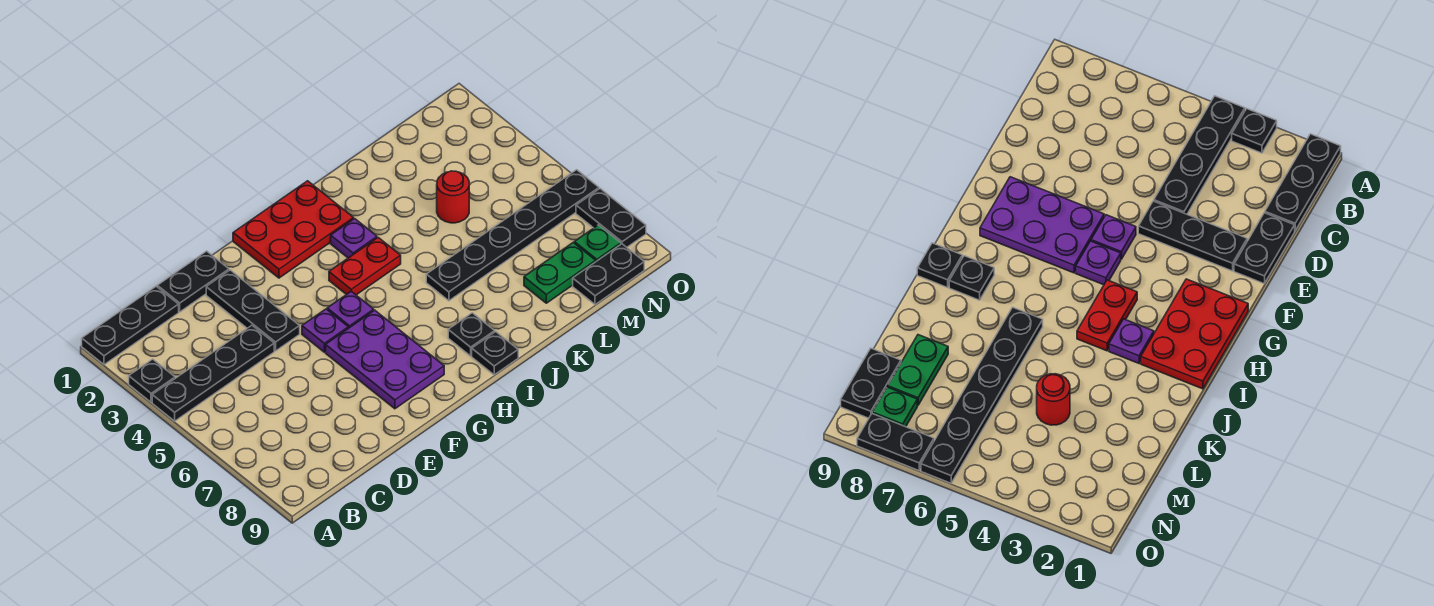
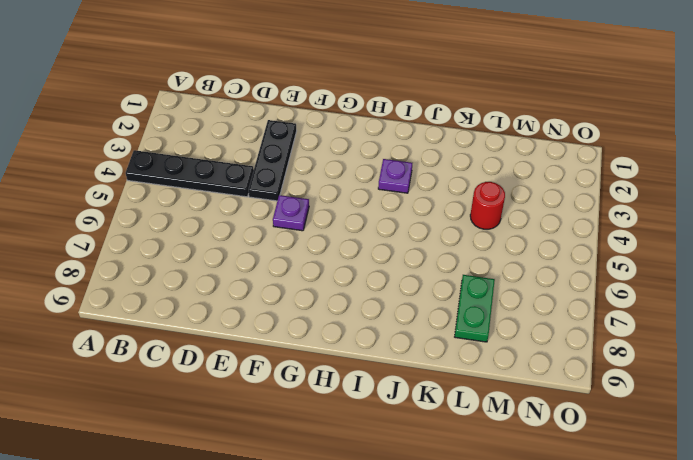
green plate L7:L8 level 1 -> green plate L8:M8 level 1
none -> black plate A1:C1 level 1
none -> black plate A3 level 1
none -> black plate D1:E1 level 1

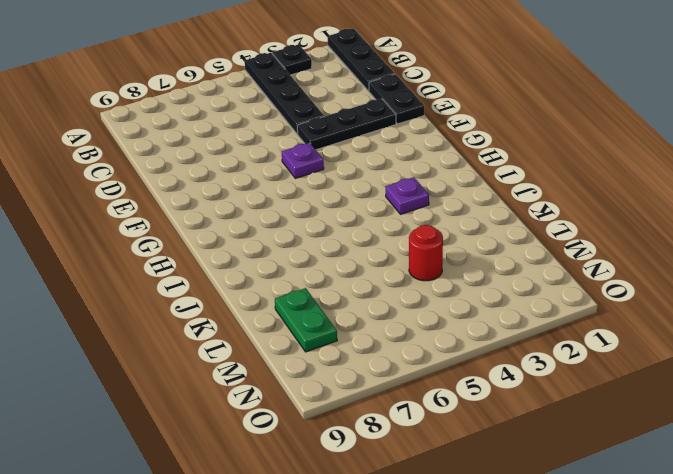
none -> purple plate F6:G8 level 1
none -> red plate G1:I2 level 1
none -> purple plate G5 level 1

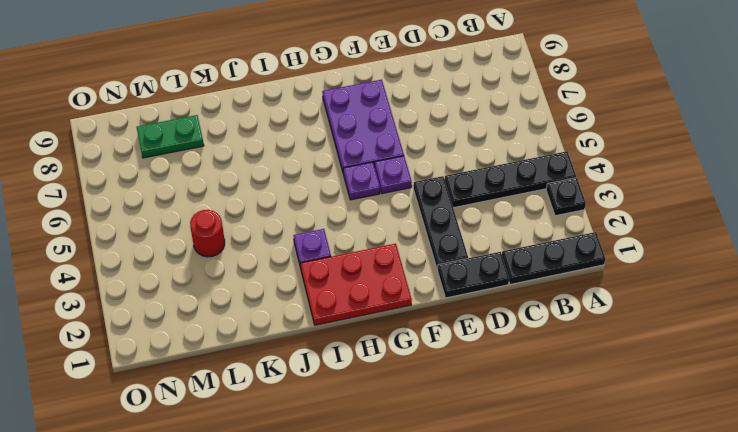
none -> red plate H4:I4 level 1
none -> black plate I8 level 1
none -> black plate I9 level 1

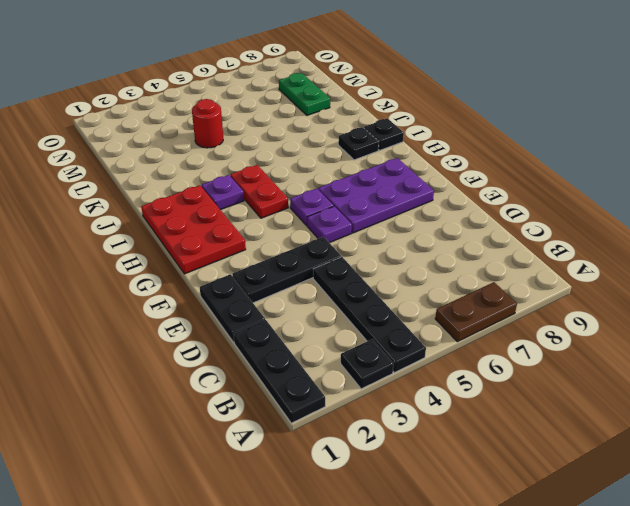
brown plate A6:A7 level 1 -> none
none -> black plate J6:O6 level 1
none -> black plate M9:N9 level 1
none -> green plate N8 level 1

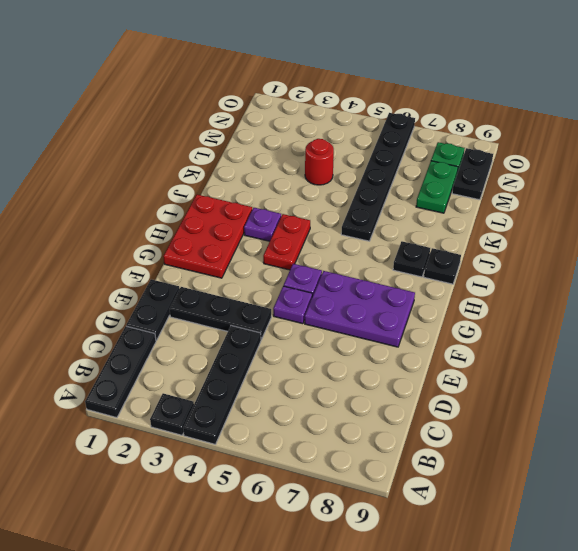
none -> black plate O7:O8 level 1

